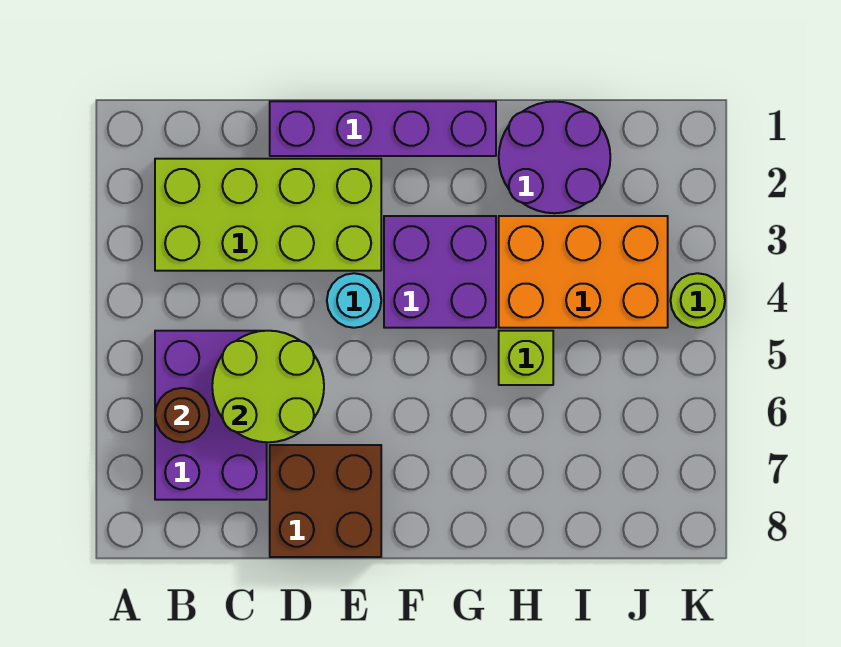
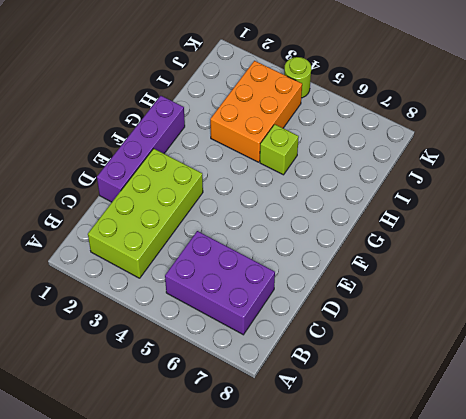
none -> brown brick D7:E8 level 1
none -> cyan round brick E4 level 1
none -> purple brick F3:G4 level 1

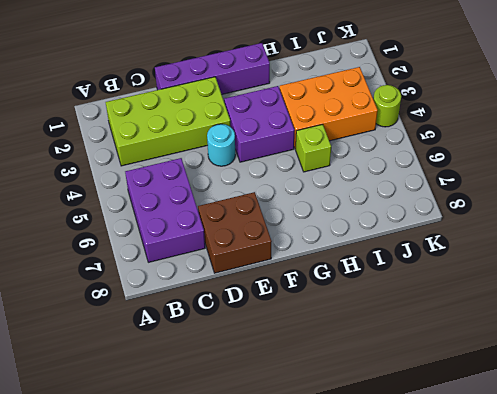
none -> purple round brick H1:I2 level 1
none -> brown round brick B6 level 2
none -> lime round brick C5:D6 level 2

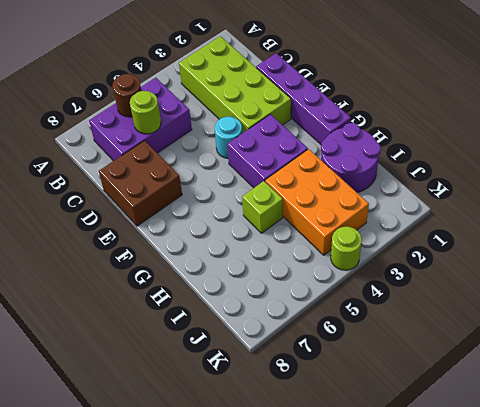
lime round brick C6 level 2 -> lime round brick C5:D6 level 2

